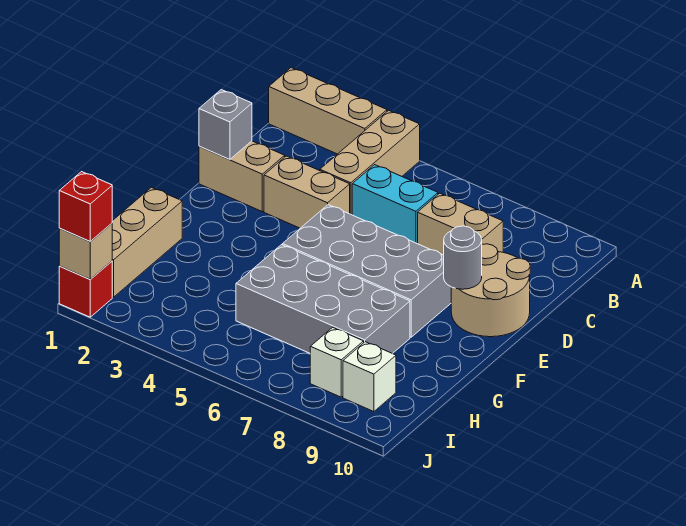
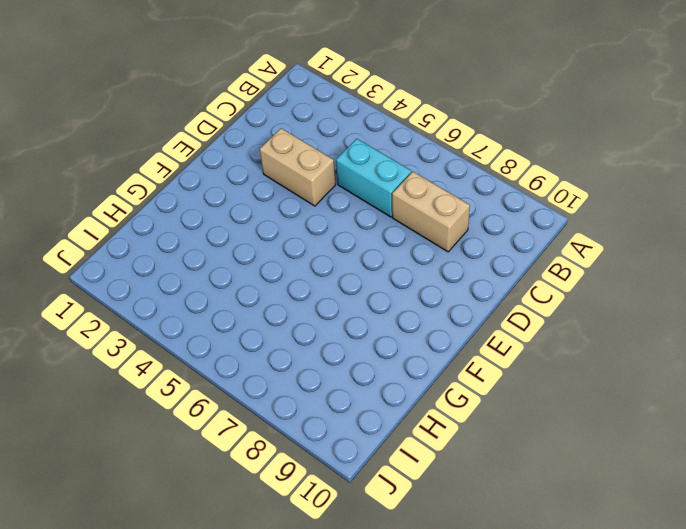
none -> tan brick A1:A3 level 1
none -> tan brick A4:C4 level 1
none -> tan brick D1:D2 level 1

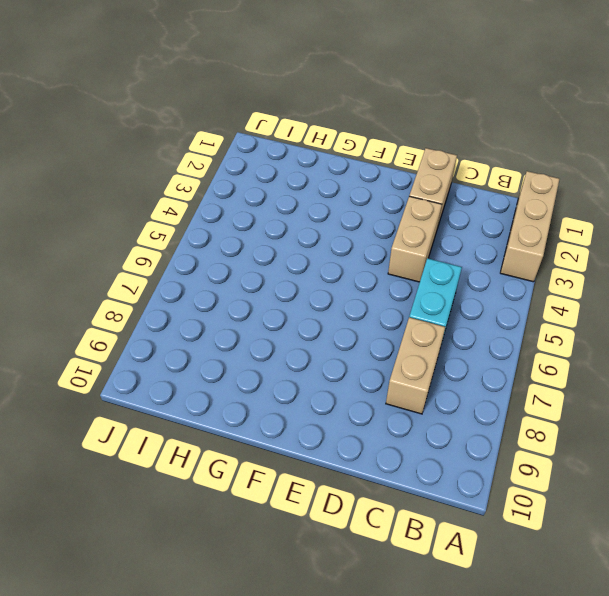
none -> tan brick A4:C4 level 1
none -> tan round brick D9:E10 level 1
none -> grey brick E5:F8 level 1

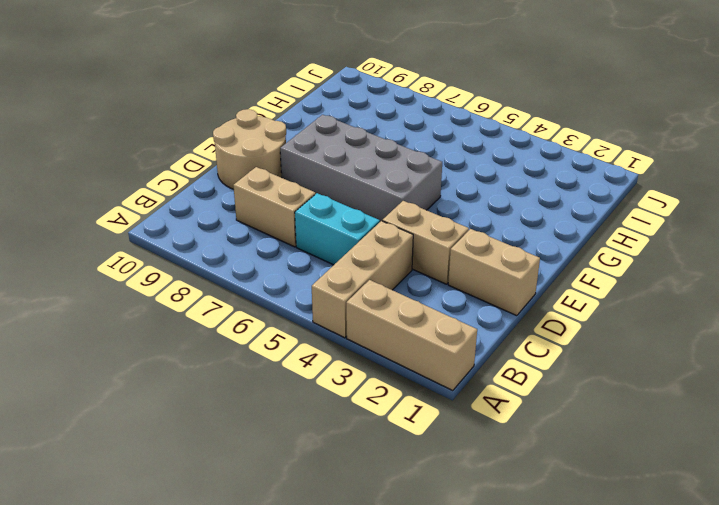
none -> tan brick G1:I1 level 1
none -> grey brick G5:H8 level 1
none -> white brick I8 level 1

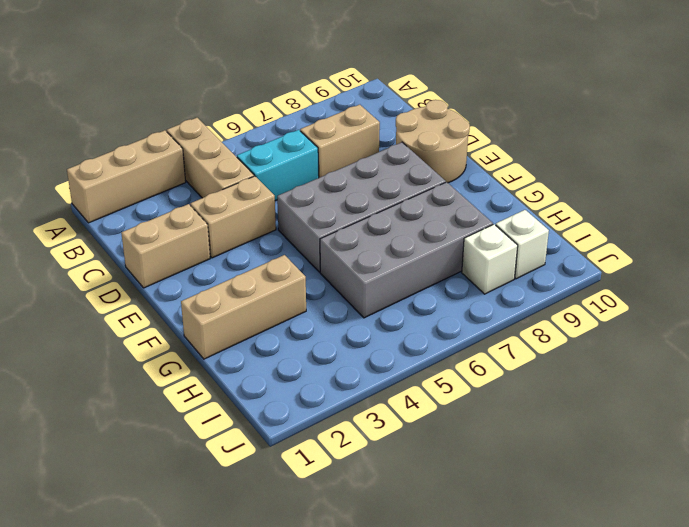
tan brick G1:G3 level 1 -> tan brick G1:I1 level 1
none -> red brick J1 level 1
none -> grey brick D1 level 2
none -> grey round brick E9 level 2

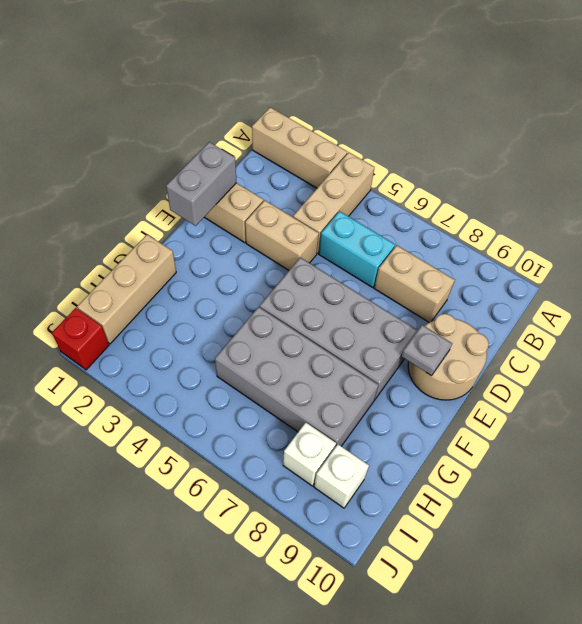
grey brick D1:E1 level 2 -> grey brick D1 level 2
grey plate E9 level 2 -> grey round brick E9 level 2
none -> tan brick J1 level 2
none -> red brick J1 level 3

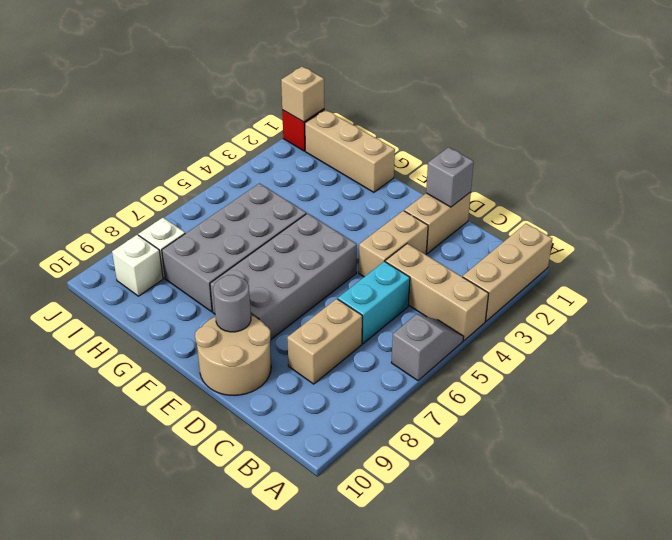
grey slope A5:A6 level 1 top 6 -> none
none -> red brick J1 level 3

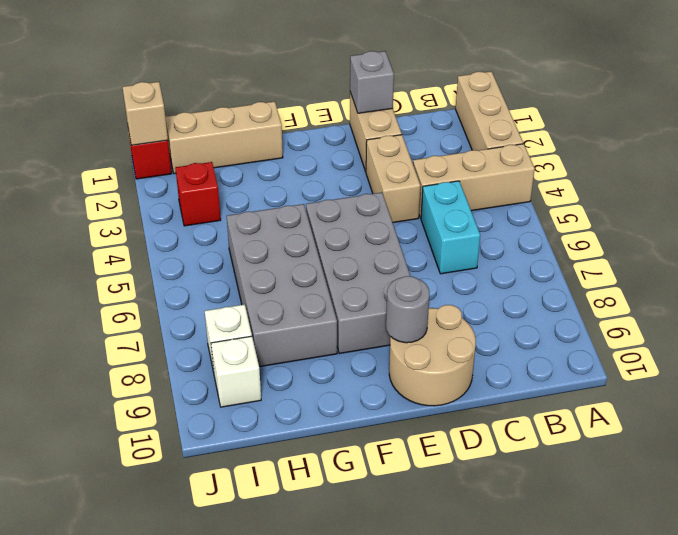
red brick I3 level 1 -> red brick J1 level 3
none -> tan brick C7:C8 level 1

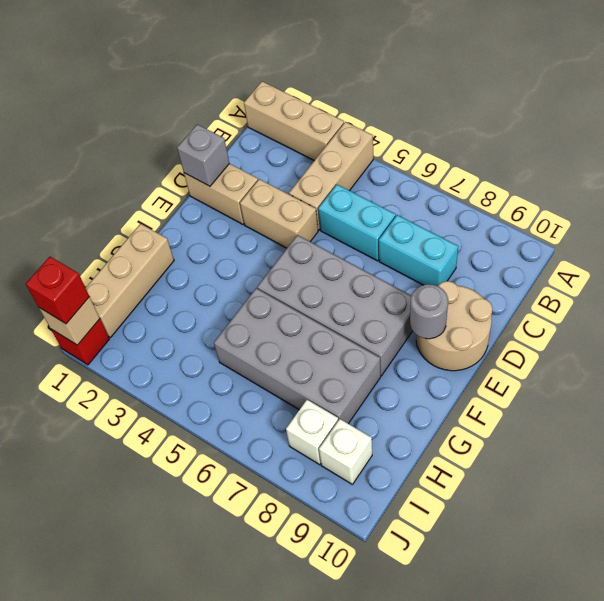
cyan brick C7:C8 level 1 -> tan brick C7:C8 level 1

